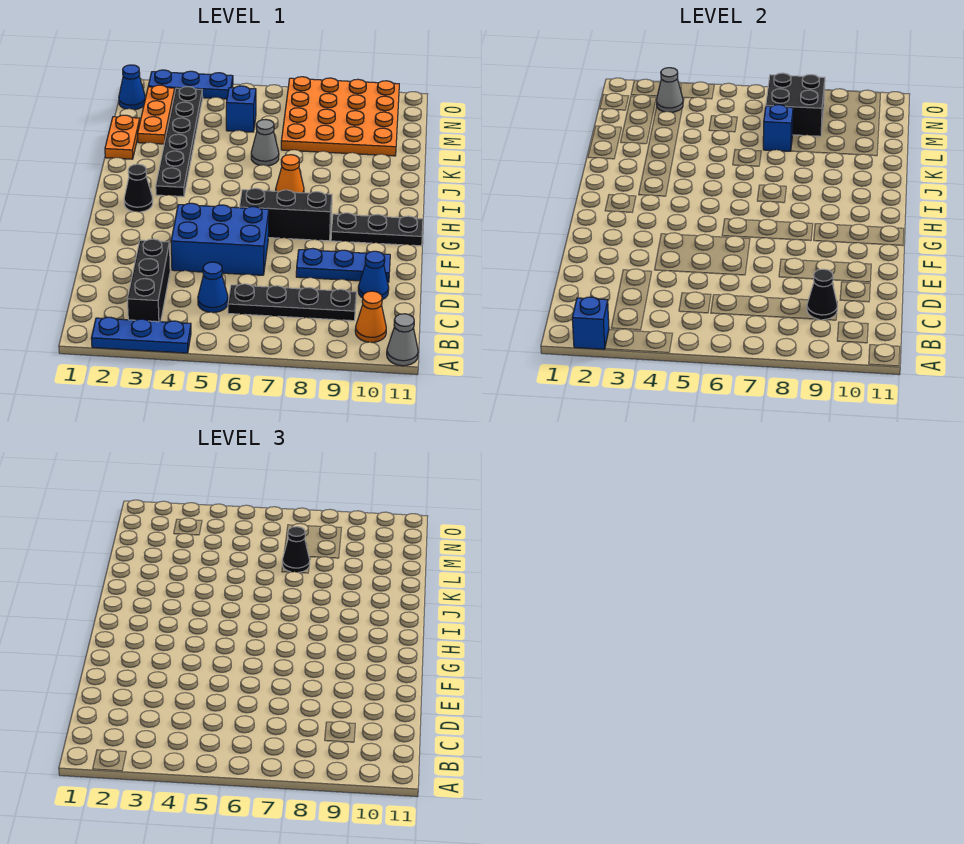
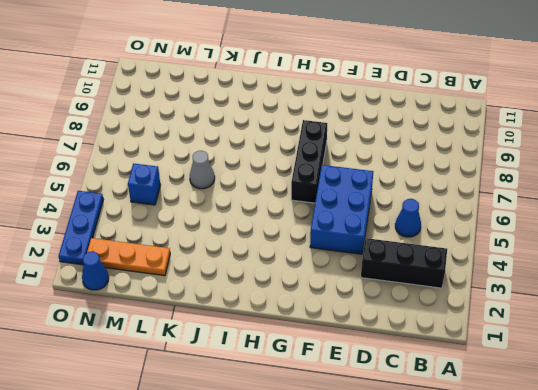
none -> blue plate A2:A4 level 1
none -> grey cone A11 level 1
none -> orange cone B10 level 1

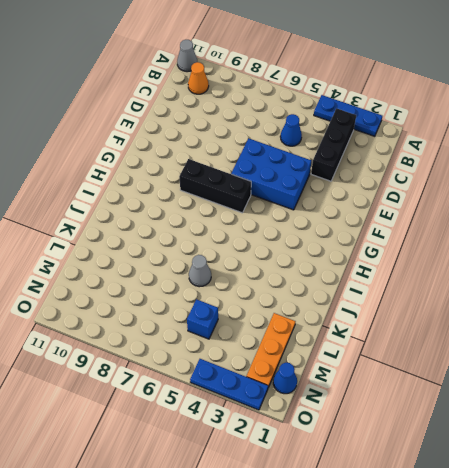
none -> black plate C6:C9 level 1
none -> blue cone D10 level 1
none -> blue plate E8:E10 level 1

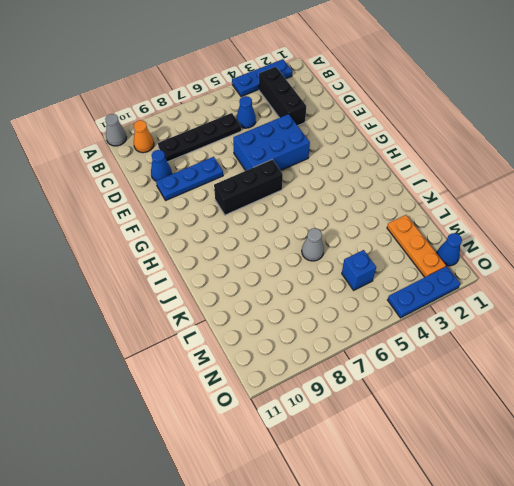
none -> black plate G9:G11 level 1
none -> black cone H2 level 1
none -> black plate I3:N3 level 1

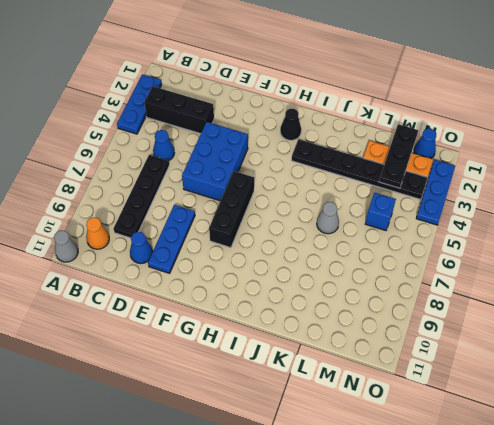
black plate M1:M3 level 2 -> black plate G9:G11 level 1
none -> orange cone I7 level 1
none -> orange plate K1:L1 level 1
none -> orange plate L7:O10 level 1

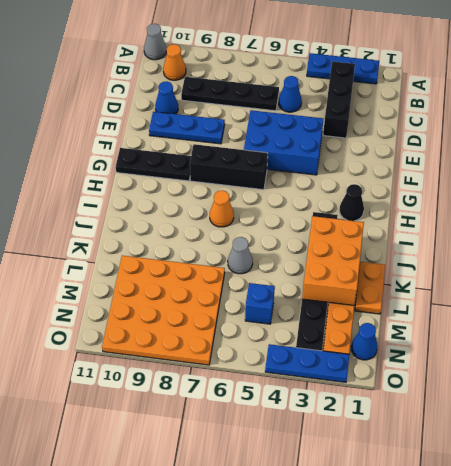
orange brick J2:L3 level 2 -> none
none -> blue brick A2 level 2
none -> black cone C9 level 2
none -> blue brick L7 level 2

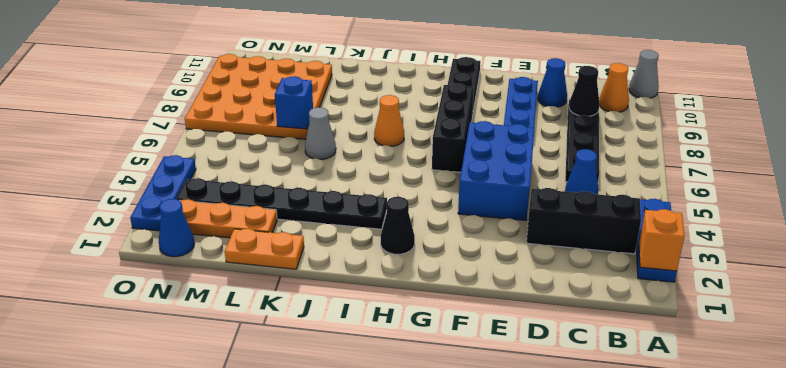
orange brick A2 level 2 -> blue brick A2 level 2
none -> blue brick M5 level 1
none -> black brick M7:N8 level 2
none -> grey cone N3 level 2

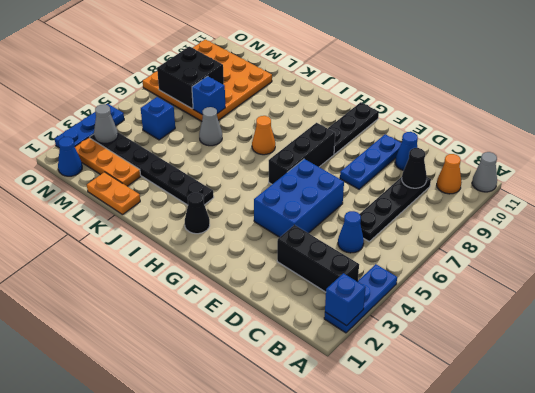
none -> black cone L7 level 3

